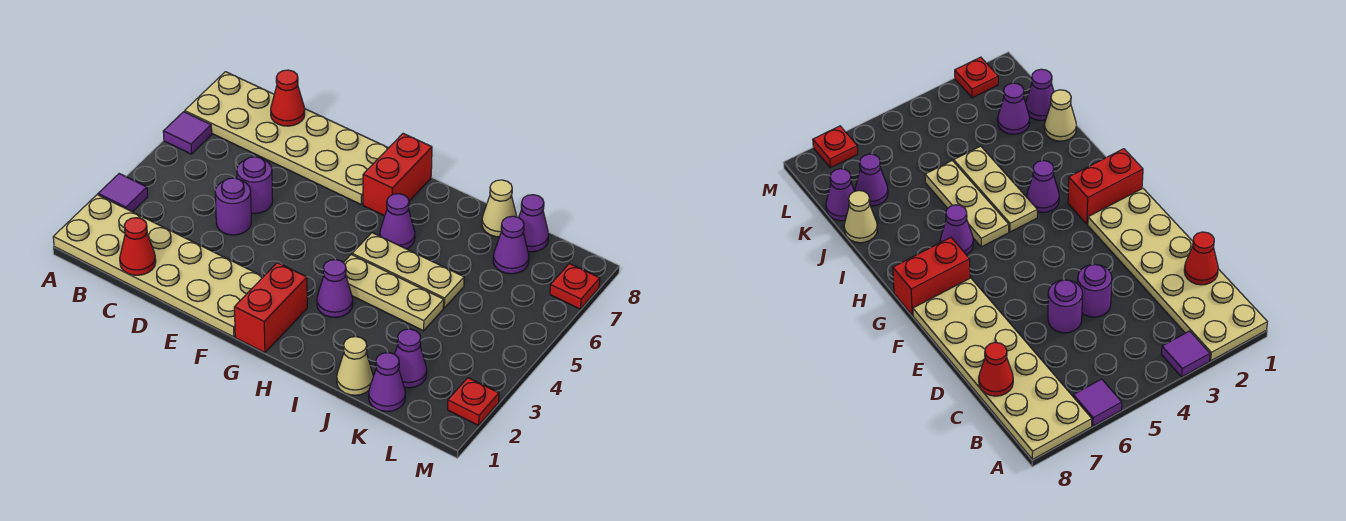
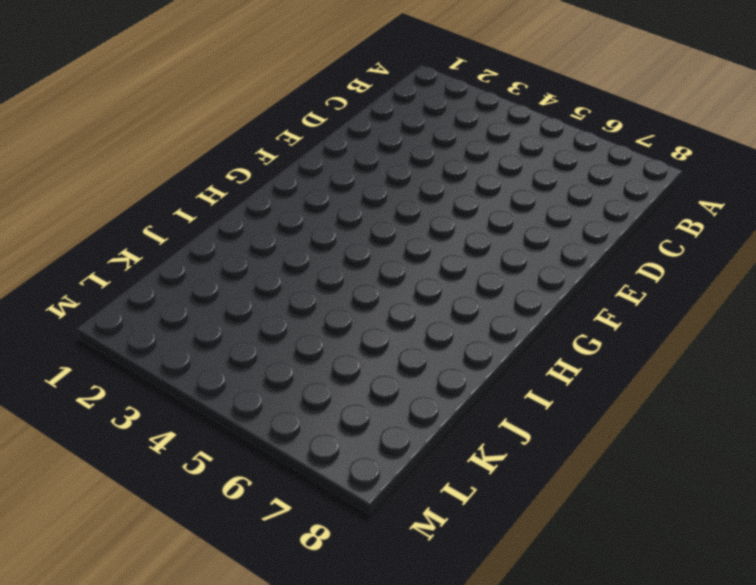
none -> tan plate A1:F2 level 1
none -> purple tile A3 level 1
none -> purple tile A6 level 1

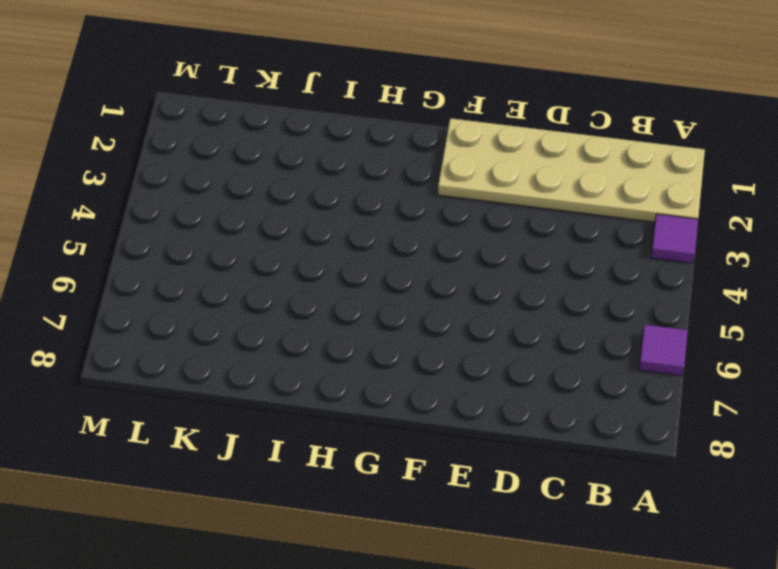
none -> tan plate A7:F8 level 1
none -> purple round brick D4 level 1
none -> purple round brick D5 level 1

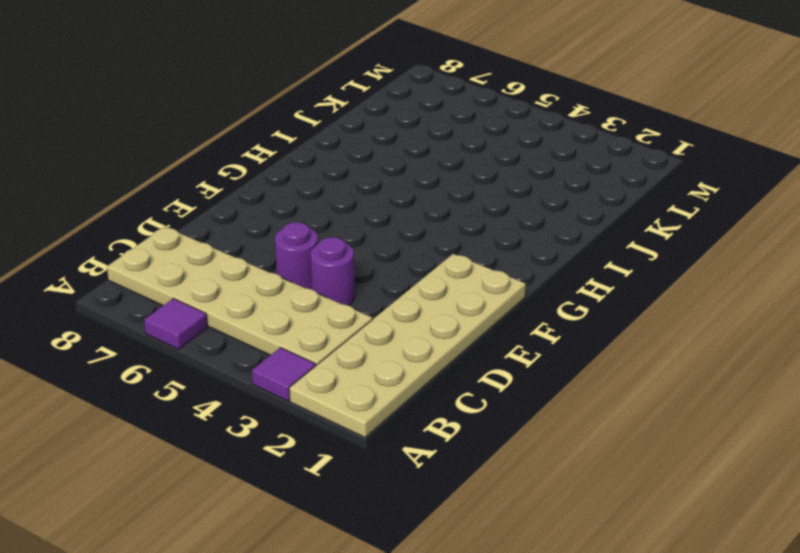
tan plate B3:C8 level 1 -> tan plate A7:F8 level 1
none -> red brick G1:G2 level 1
none -> red brick G7:G8 level 1
none -> purple cone H3 level 1

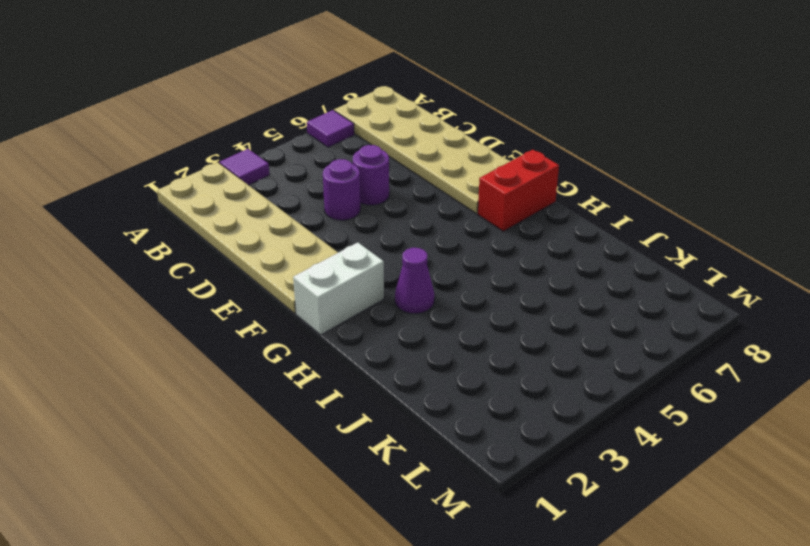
white brick G1:G2 level 1 -> red brick G1:G2 level 1
none -> tan plate H4:J4 level 1
none -> tan plate H5:J5 level 1
none -> purple cone H6 level 1

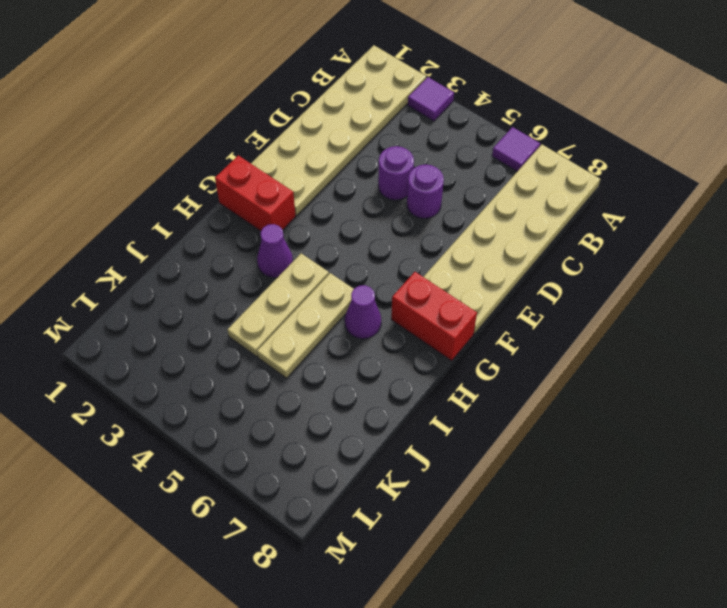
none -> tan cone J1 level 1
none -> tan cone J8 level 1
none -> purple cone K1 level 1

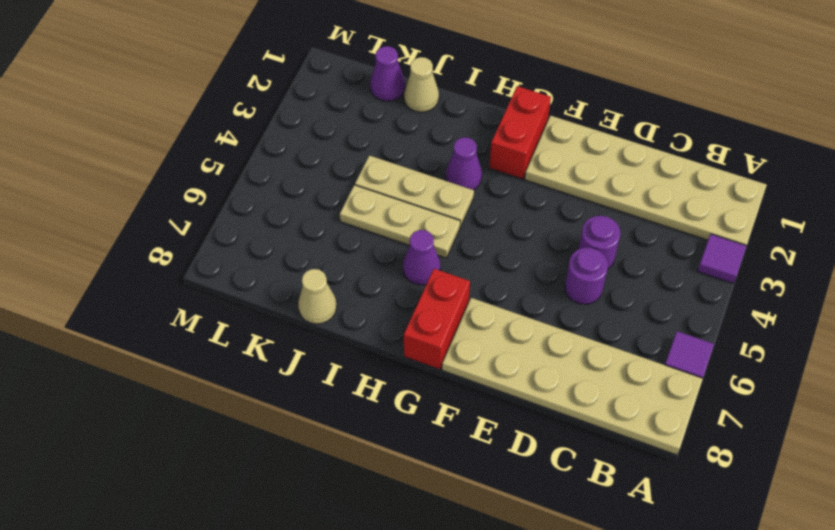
none -> purple cone K2 level 1
none -> purple cone K7 level 1
none -> purple cone K8 level 1

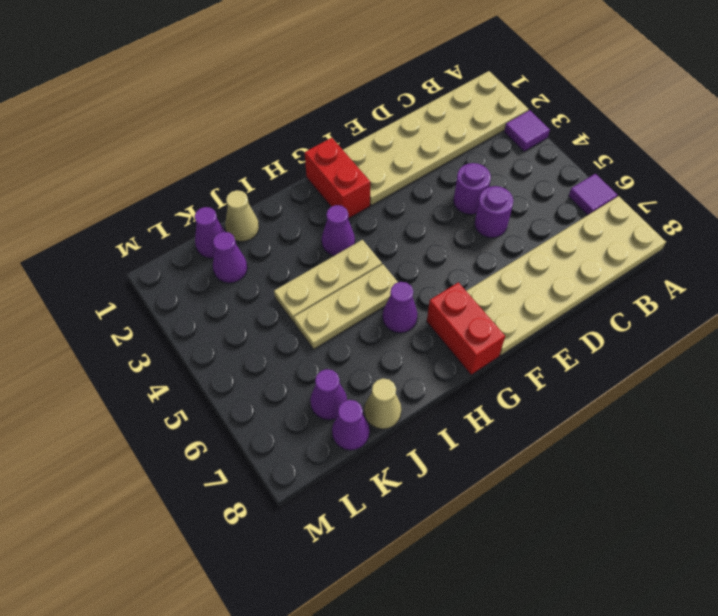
none -> red plate M2 level 1
none -> red plate M7 level 1
none -> red cone C1 level 2

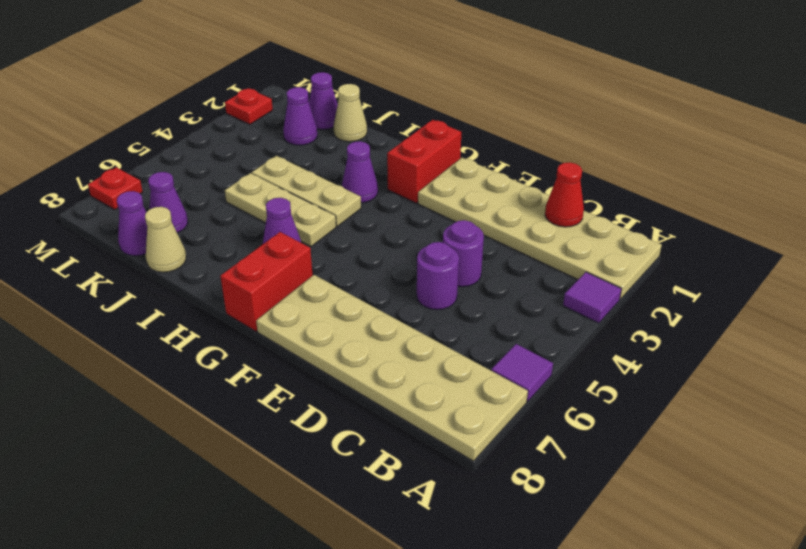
none -> red cone C8 level 2

